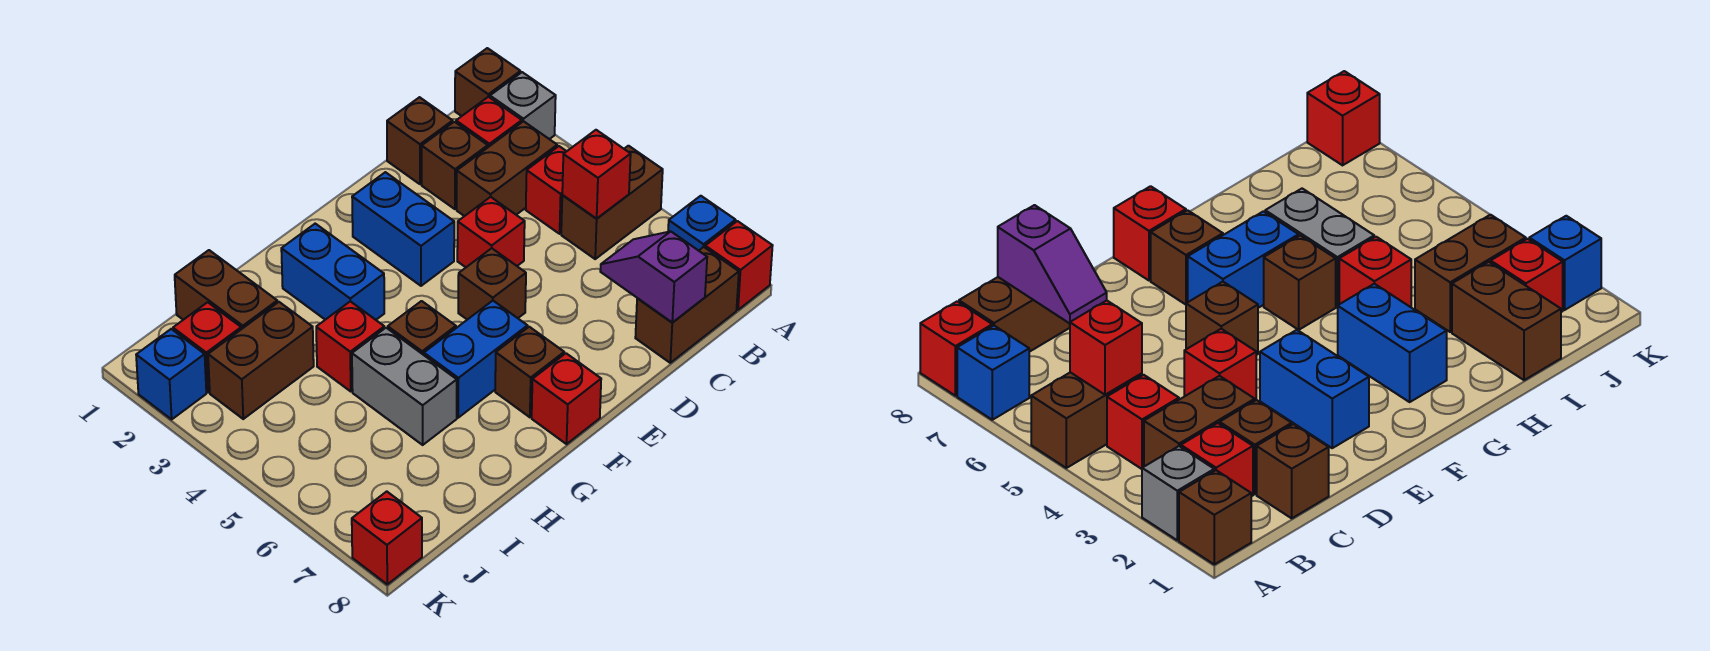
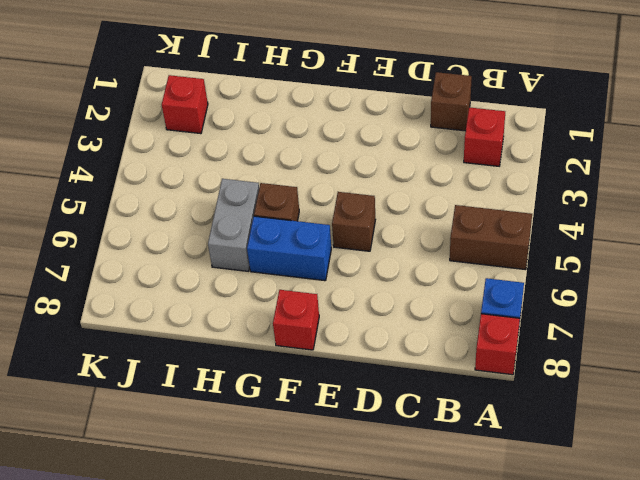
none -> brown brick A1 level 1
none -> grey brick A2 level 1
none -> brown brick B3:C3 level 1

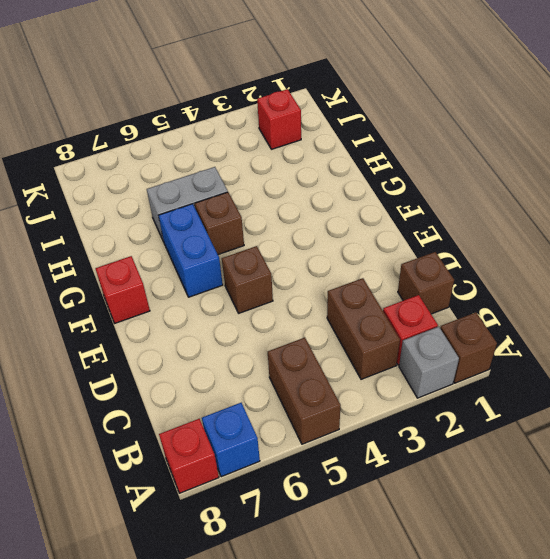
none -> red brick B4 level 1
none -> brown brick B8:C8 level 1
none -> brown brick C2 level 1

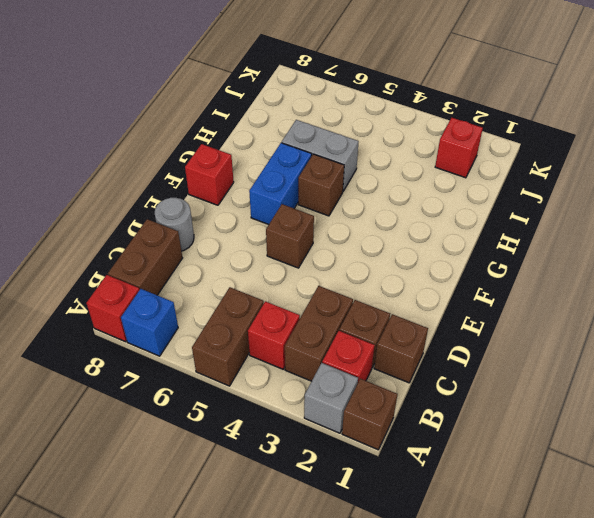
grey round brick D8 level 1 -> none
none -> red brick D4 level 1
none -> blue brick E2:E3 level 1
none -> brown brick F7 level 1

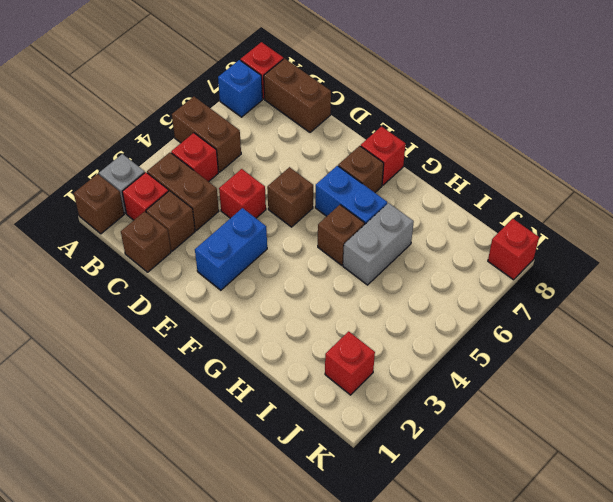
none -> blue brick G2:G3 level 1
none -> red brick H4 level 1
none -> brown brick I1:I2 level 1

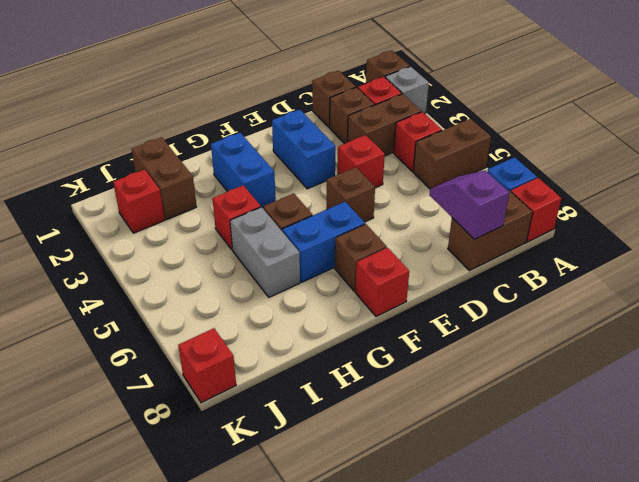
none -> brown brick I3:J3 level 1
none -> blue brick K2 level 1
none -> red brick B5 level 2

